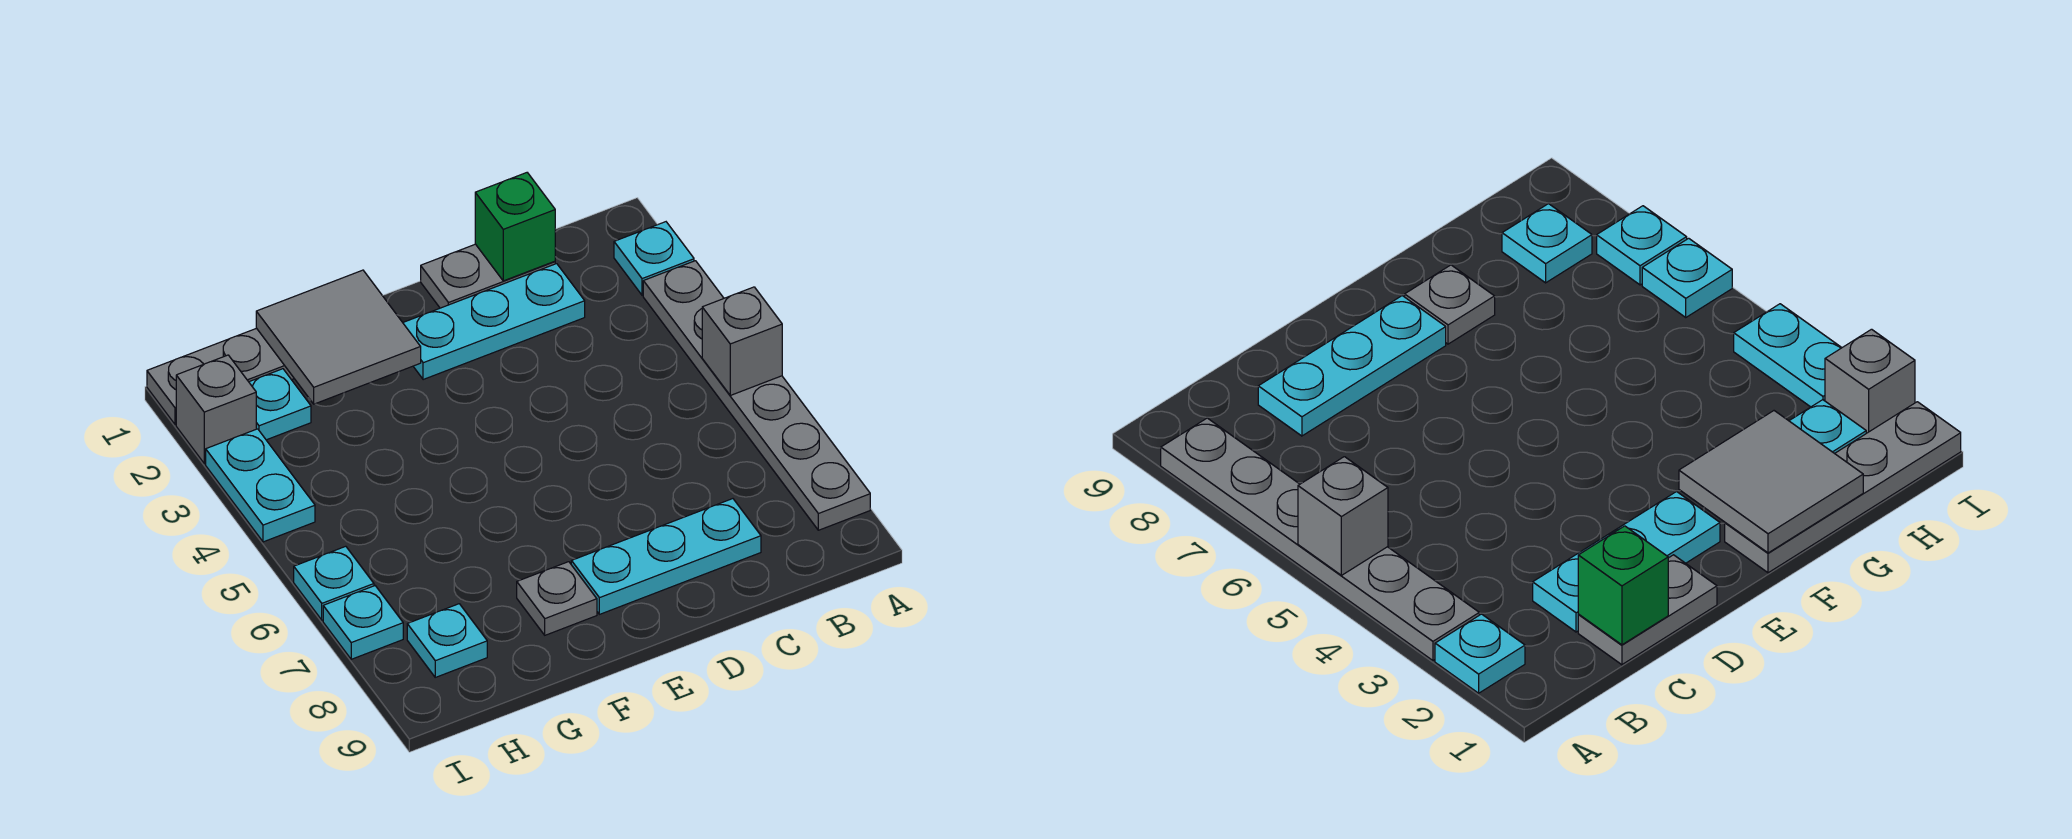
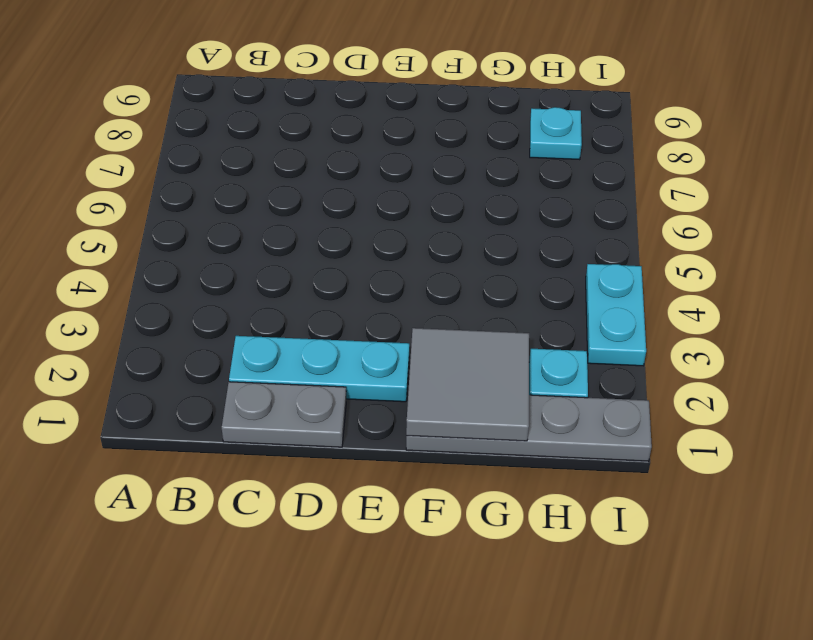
none -> cyan plate A2 level 1
none -> grey plate A3:A8 level 1
none -> cyan plate C8:E8 level 1

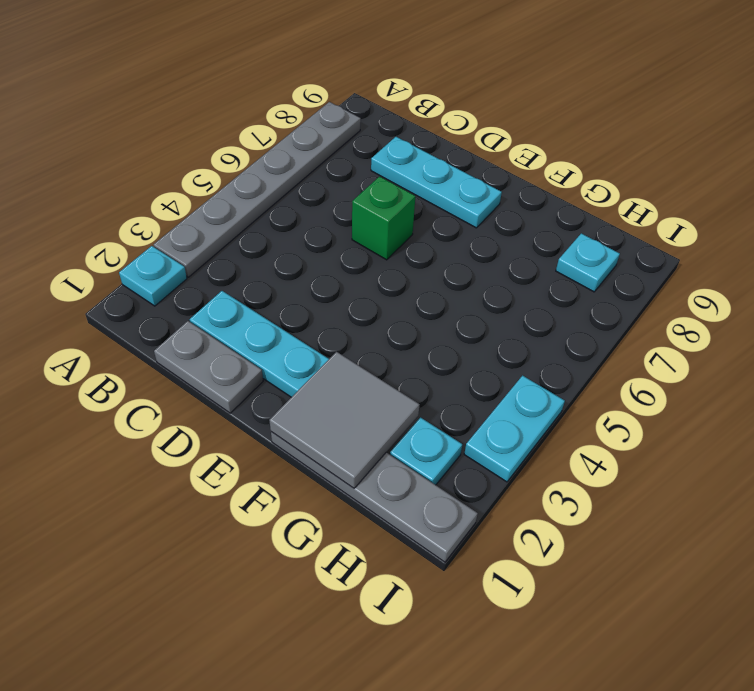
green brick D6 level 1 -> green brick C1 level 2
none -> grey plate F8 level 1
none -> grey brick I2 level 1
none -> cyan plate I6 level 1

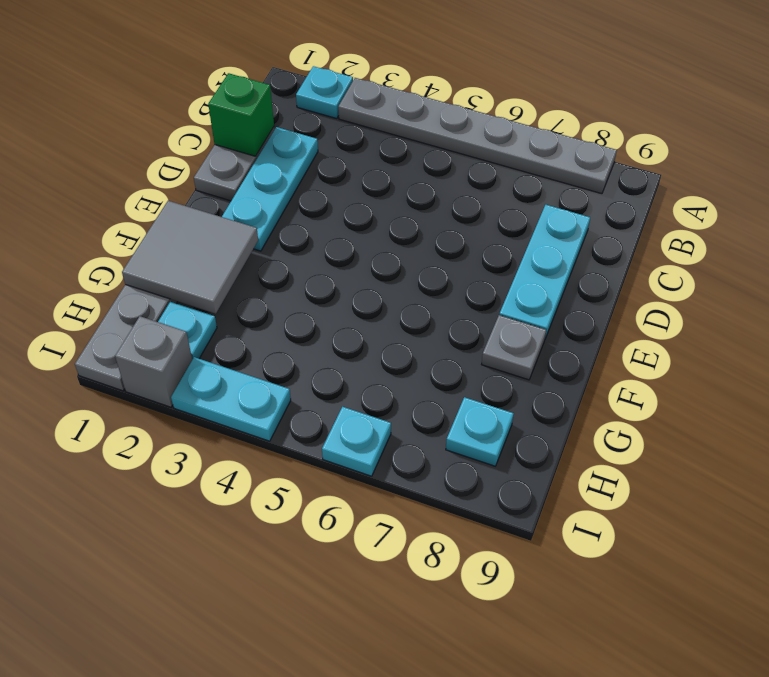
none -> cyan plate I7 level 1
none -> grey brick A5 level 2

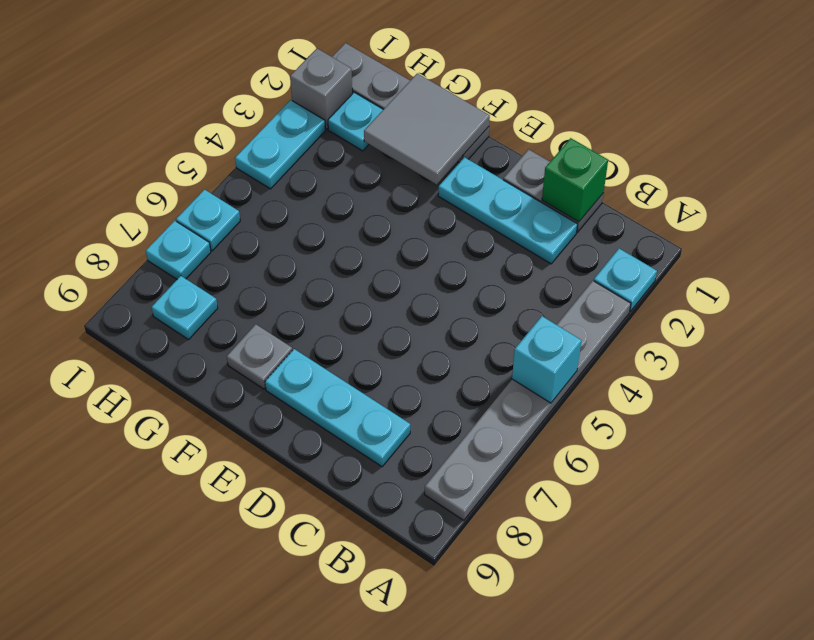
cyan brick A5 level 2 -> grey brick A5 level 2

